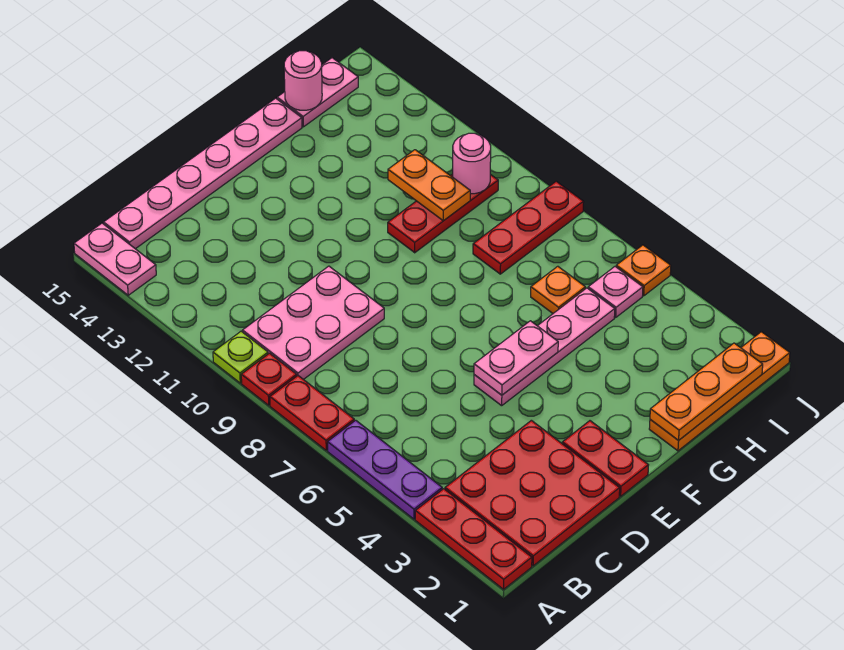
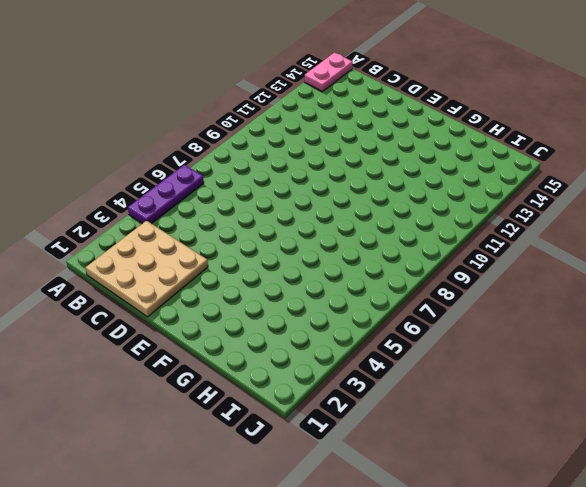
tan plate B1:D3 level 1 -> red plate B1:D3 level 1
none -> red plate A1:A3 level 1
none -> red plate A7:A8 level 1
none -> red plate A9 level 1

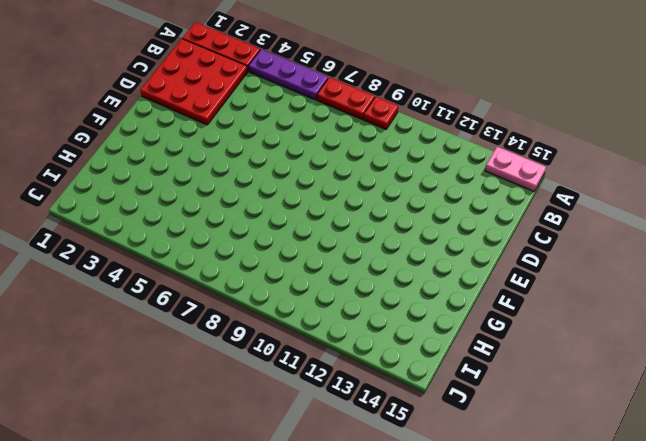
none -> lime plate A10 level 1
none -> pink plate B9:D10 level 1
none -> pink plate B15:G15 level 1

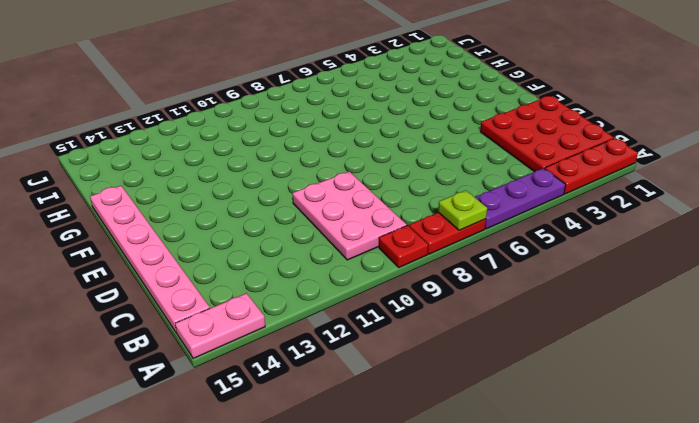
lime plate A7 level 2 -> lime plate A10 level 1
none -> red plate E1:E2 level 1
none -> pink plate E5:H5 level 1
none -> orange plate G1:J1 level 1

